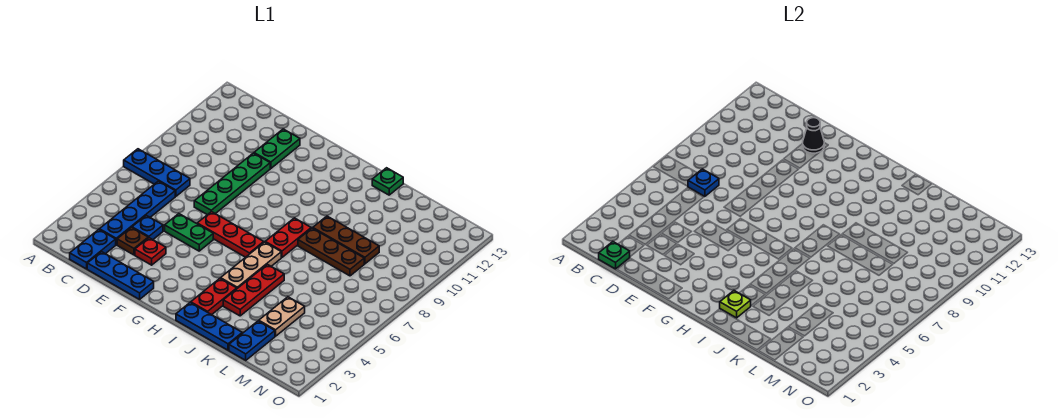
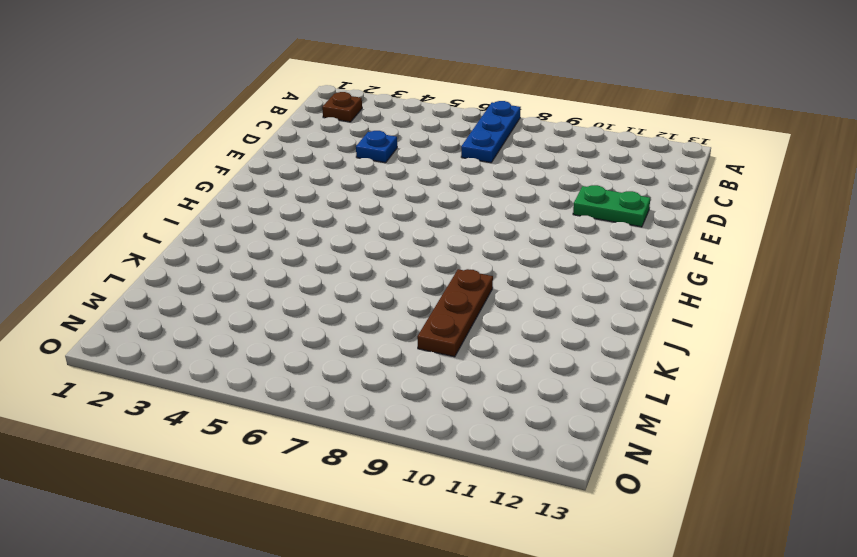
brown plate B2 level 1 -> brown plate D3 level 1
none -> blue plate C1:C2 level 1
none -> blue plate C3:C6 level 1
none -> blue plate D1:F1 level 1

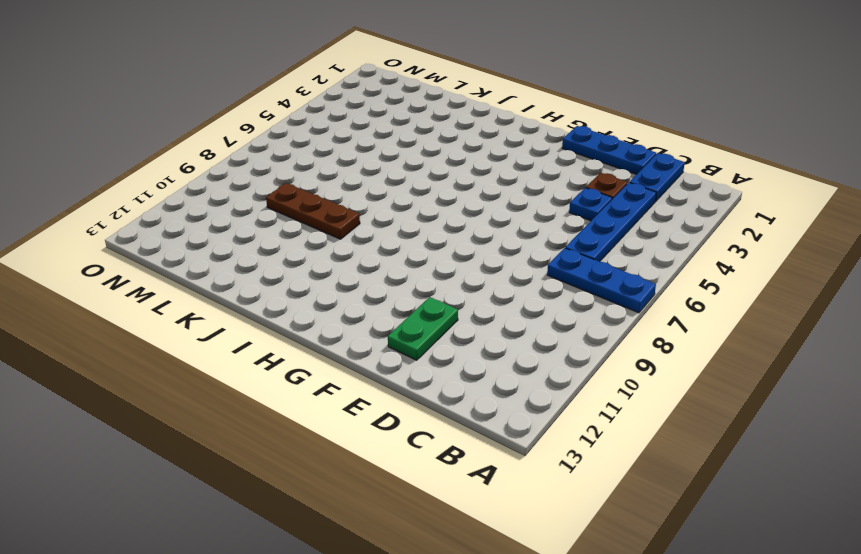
none -> red plate E3 level 1
none -> green plate E5:F5 level 1
none -> green plate E7:E10 level 1

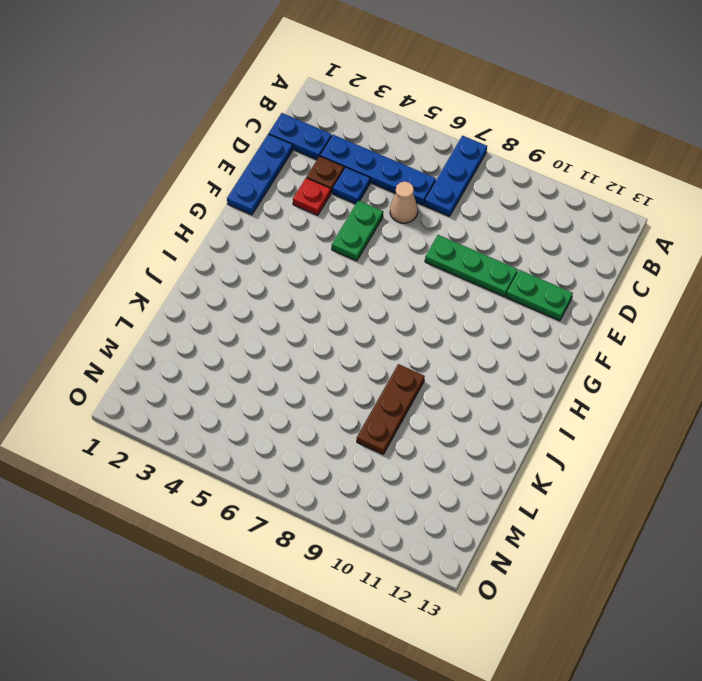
tan cone D6 level 1 -> none
green plate E8:E10 level 1 -> green plate E7:E10 level 1
none -> red plate F6:H6 level 1
none -> blue plate I1:K1 level 1
none -> red plate I2:I3 level 1

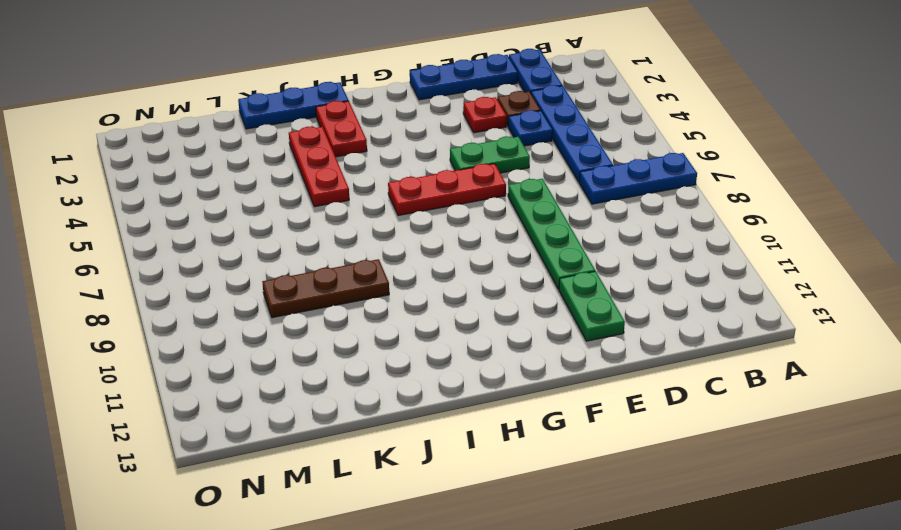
none -> tan plate I4:I6 level 1
none -> red plate I7:I8 level 1
none -> brown plate J8:L8 level 1

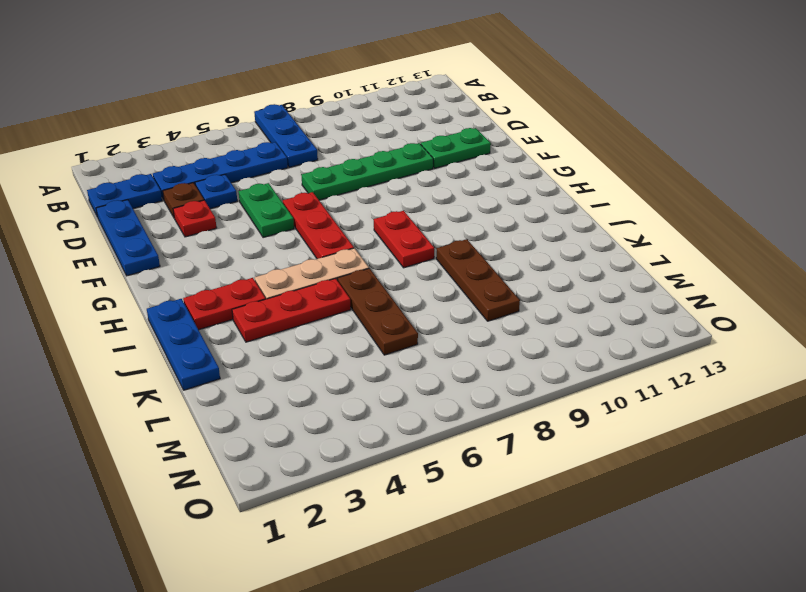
red plate H8:I8 level 1 -> red plate I7:I8 level 1
brown plate J6:L6 level 1 -> brown plate J8:L8 level 1
none -> green plate J13 level 1
none -> blue plate L1:L2 level 1
none -> tan plate L3:L4 level 1

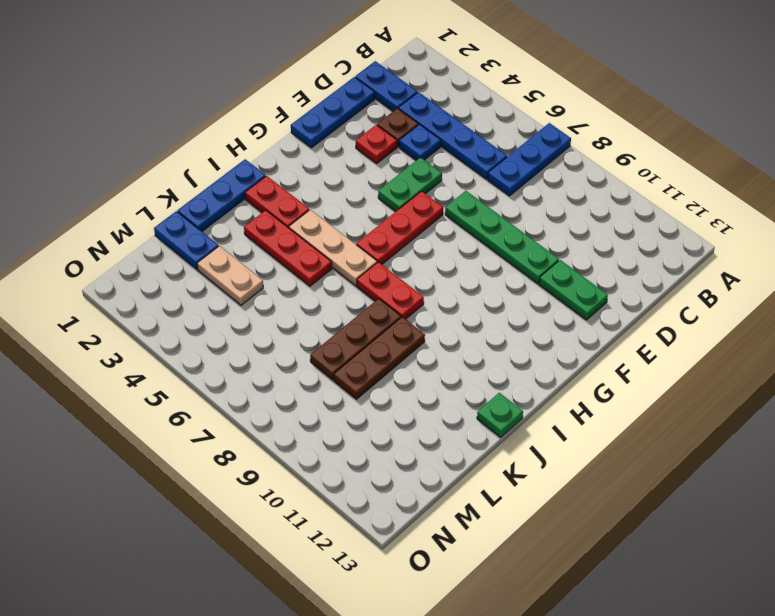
none -> green plate C1 level 2
none -> blue plate C7 level 2
none -> black cone E12 level 2

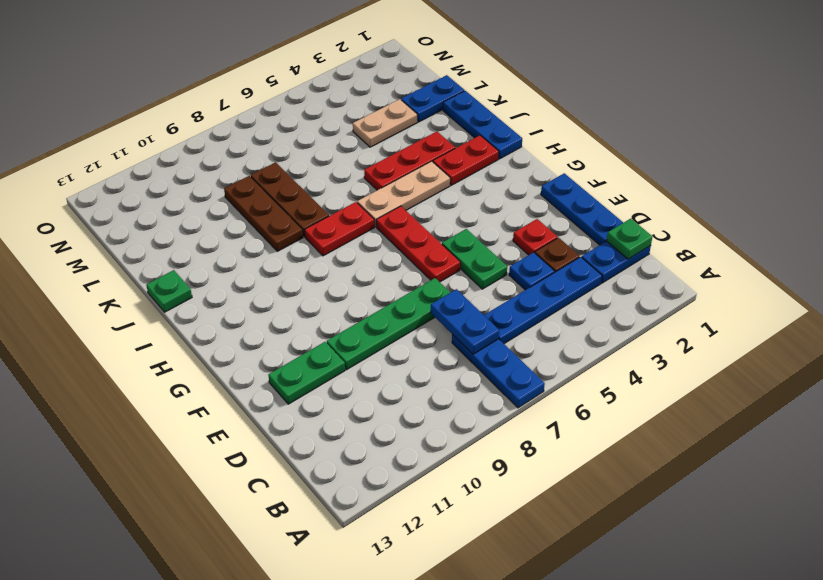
blue plate C7:D7 level 2 -> blue plate C7 level 2
none -> black cone E12 level 2
none -> lime plate I2 level 2

